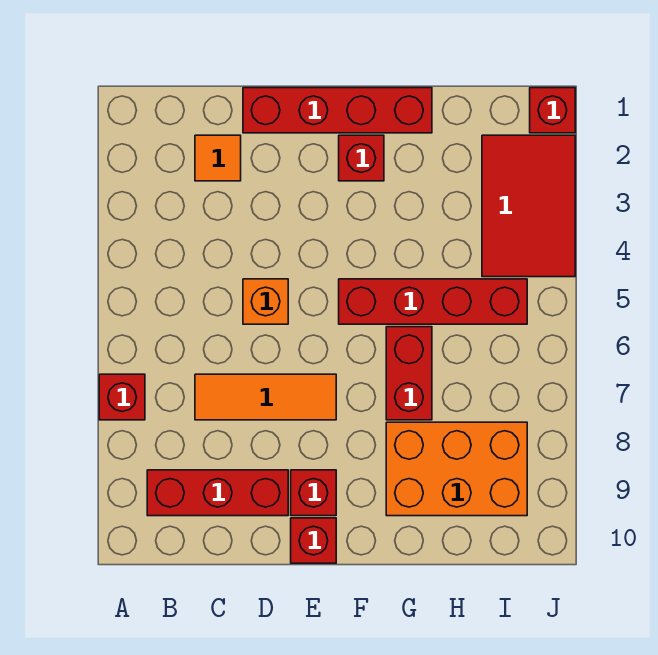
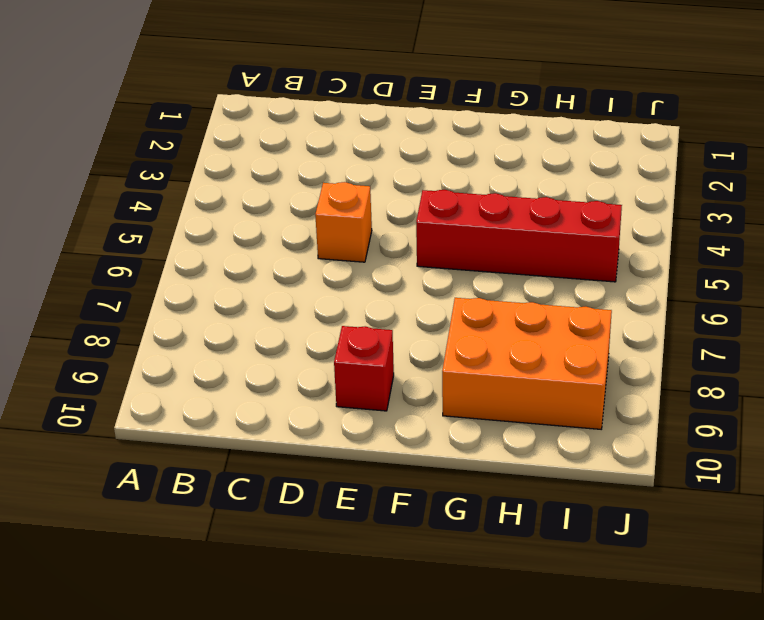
none -> red brick A7 level 1
none -> red brick B9:D9 level 1
none -> orange tile C2 level 1

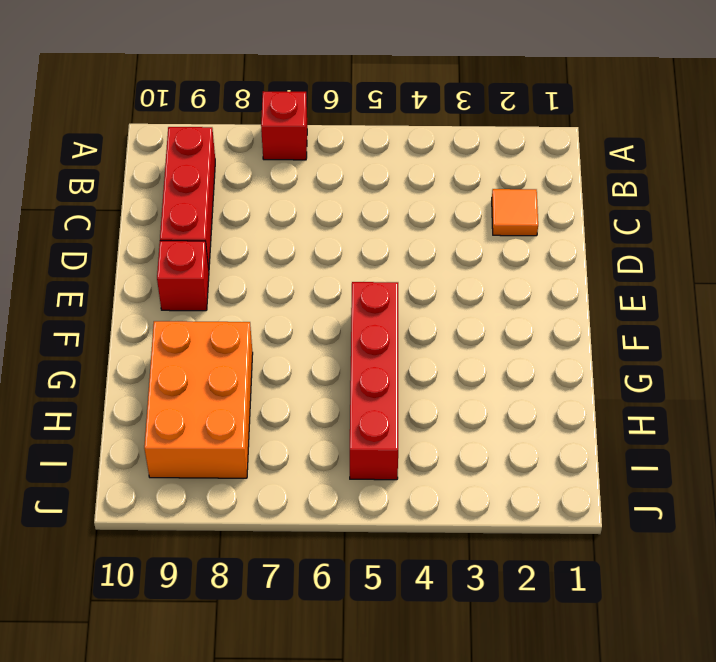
none -> orange tile C7:E7 level 1
none -> red brick D1:G1 level 1
none -> orange brick D5 level 1

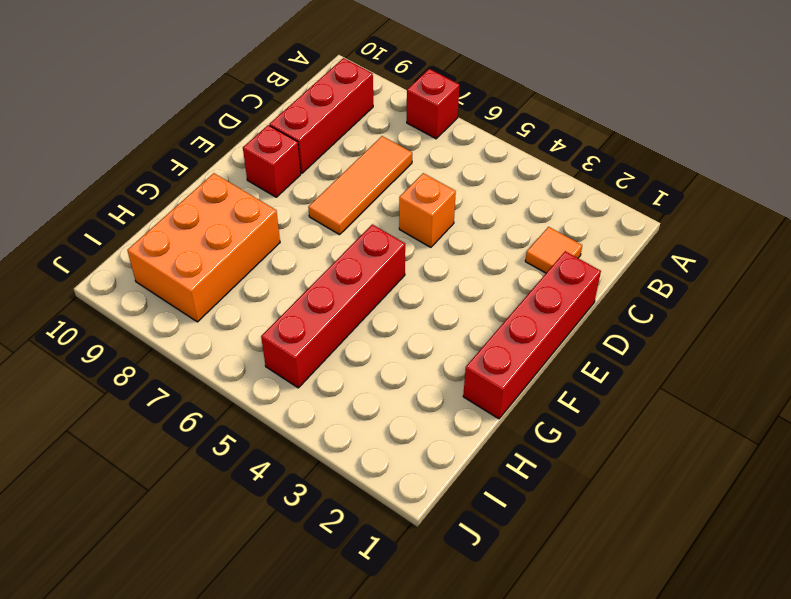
none -> red brick E10 level 1
none -> red brick F2 level 1
none -> red brick G6:G7 level 1

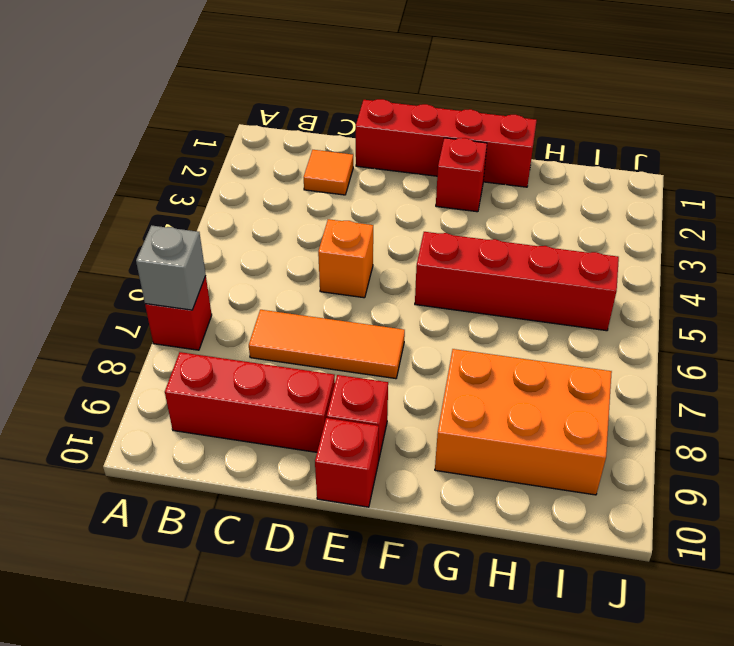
grey brick A7 level 2 -> none
none -> red brick G6:G7 level 1
none -> red tile I2:J4 level 1
none -> red brick J1 level 1

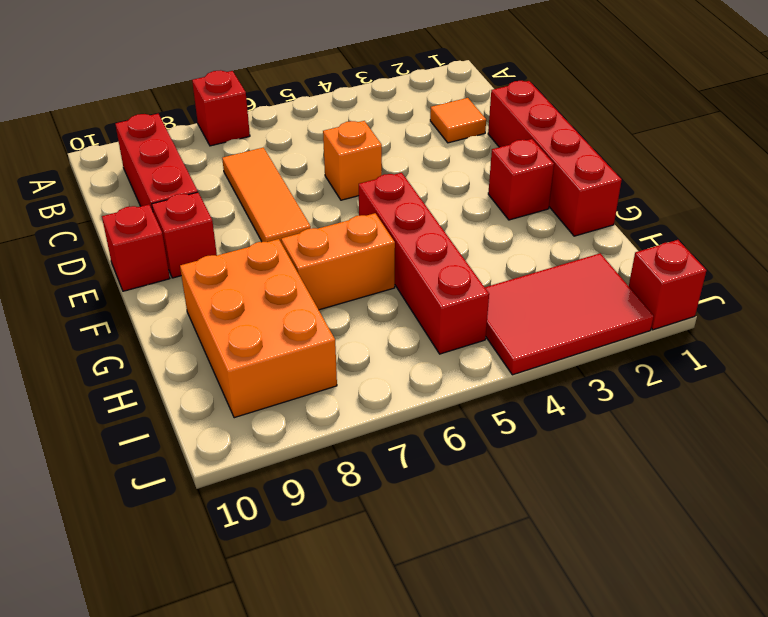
orange brick G6:G7 level 1 -> red brick G6:G7 level 1

